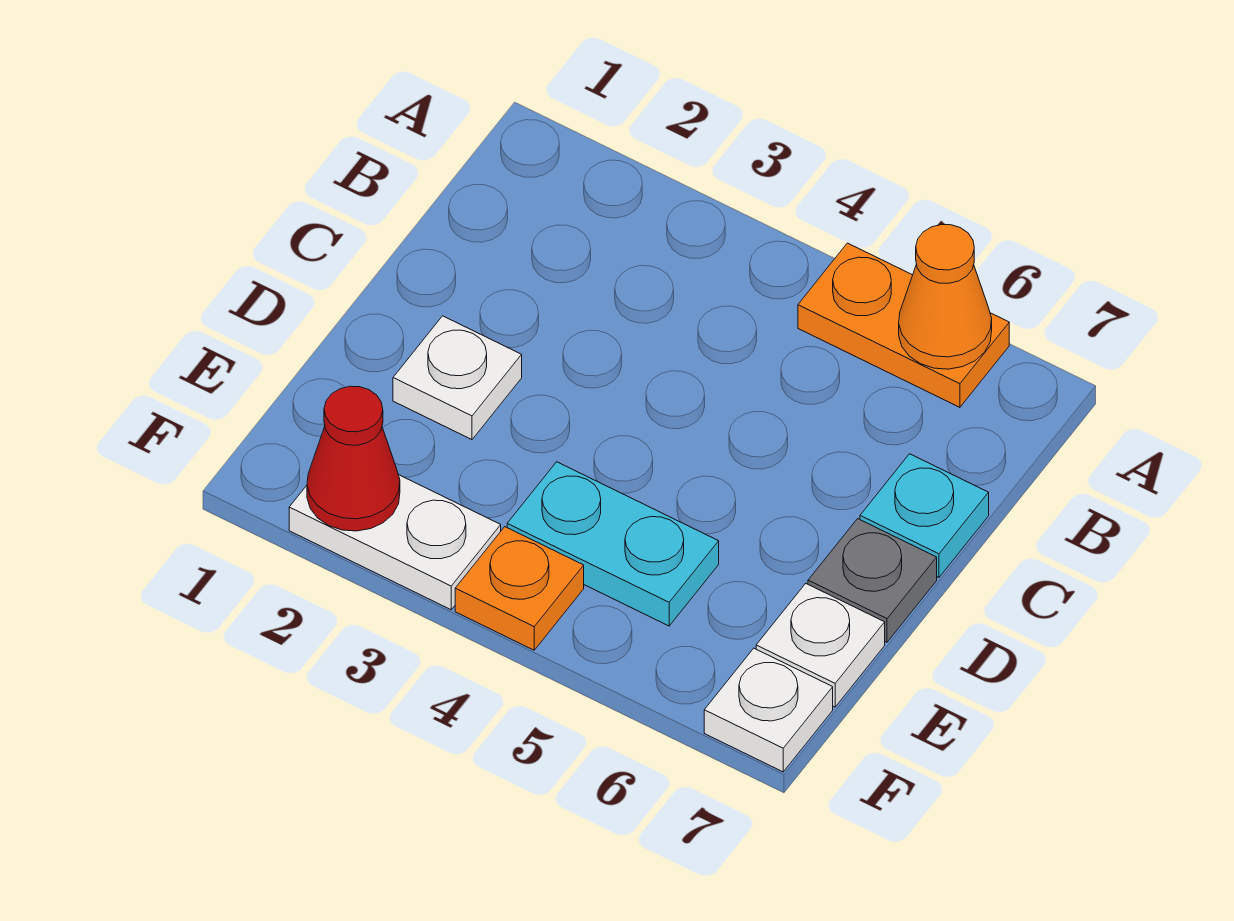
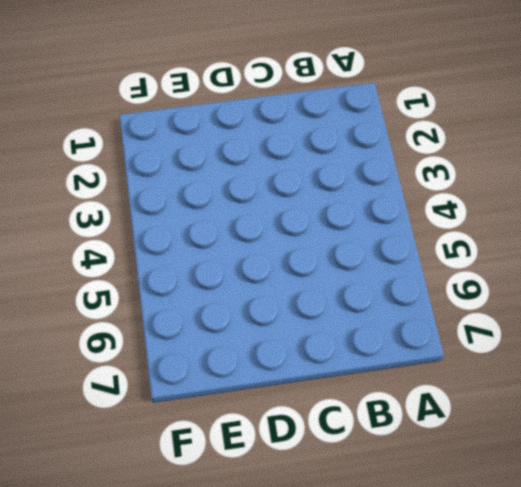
none -> orange plate A5:A6 level 1
none -> cyan plate C7 level 1

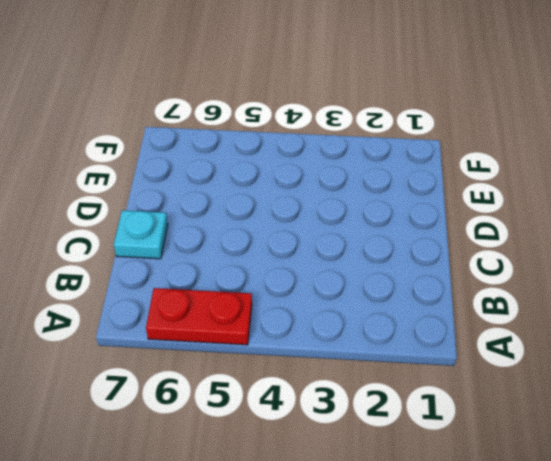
red plate A5:A6 level 1 -> orange plate A5:A6 level 1
none -> white plate D2 level 1
none -> grey plate D7 level 1

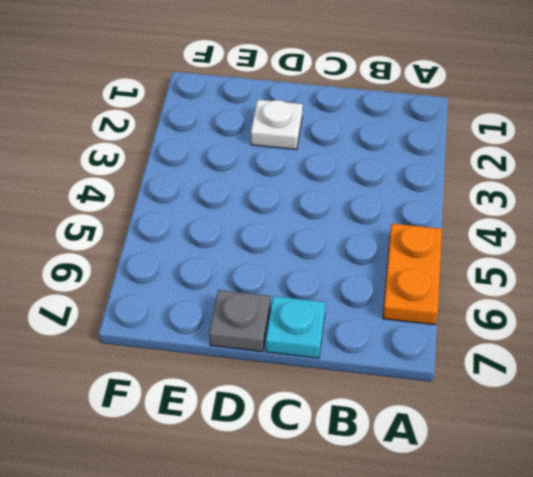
none -> cyan plate E4:E5 level 1
none -> white plate E7 level 1

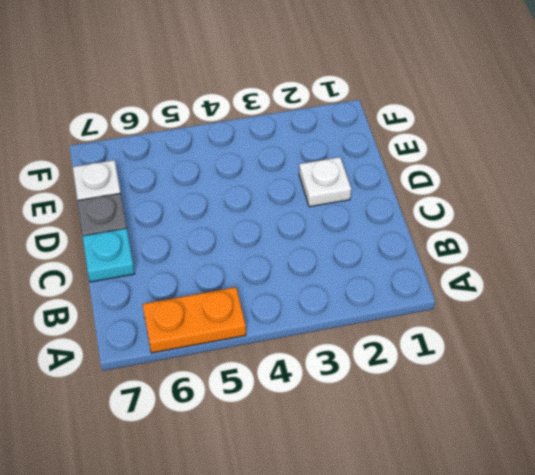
none -> cyan plate E4:E5 level 1
none -> white plate F2:F3 level 1

